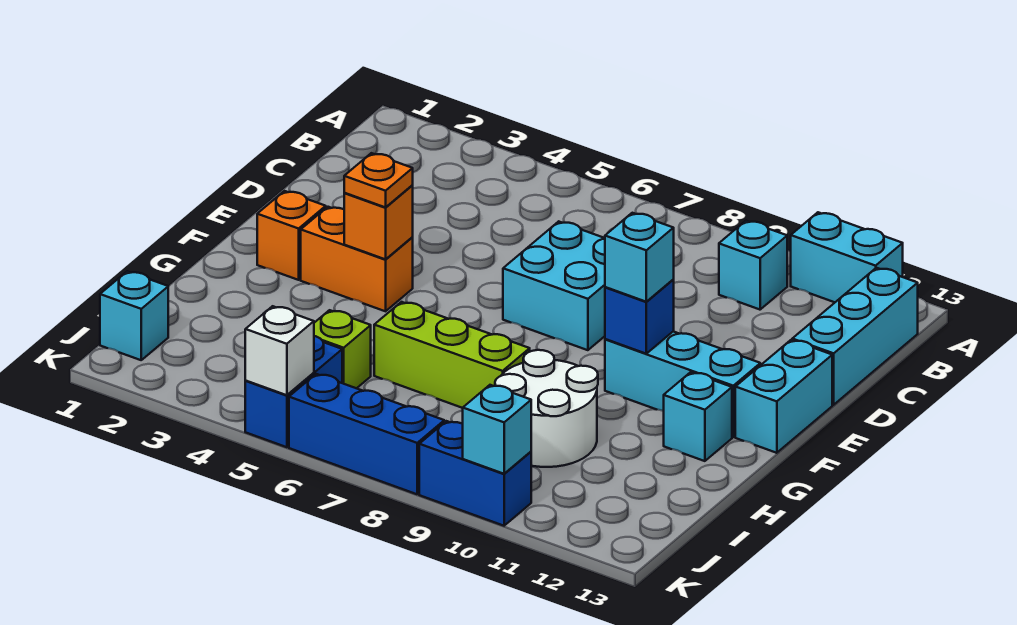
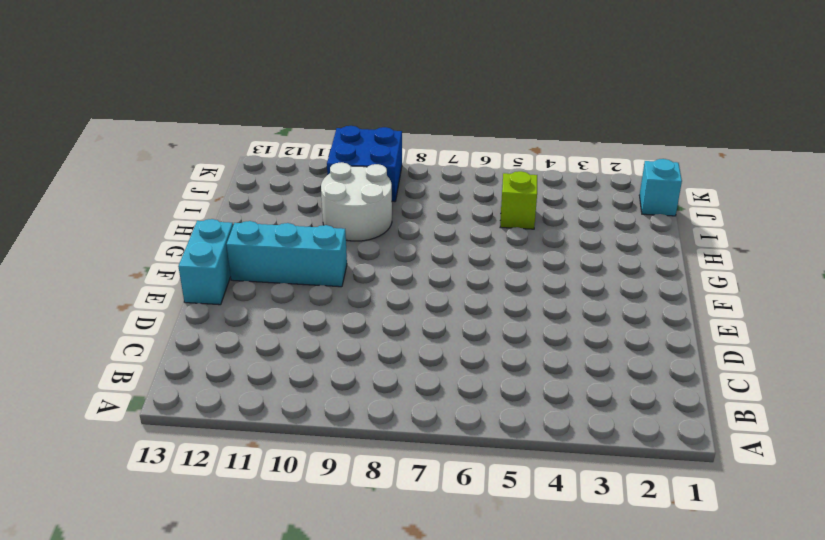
blue brick J9:K10 level 1 -> blue brick K9:K10 level 1
none -> cyan brick A11:A12 level 1
none -> cyan brick B10 level 1
none -> cyan brick B13:D13 level 1

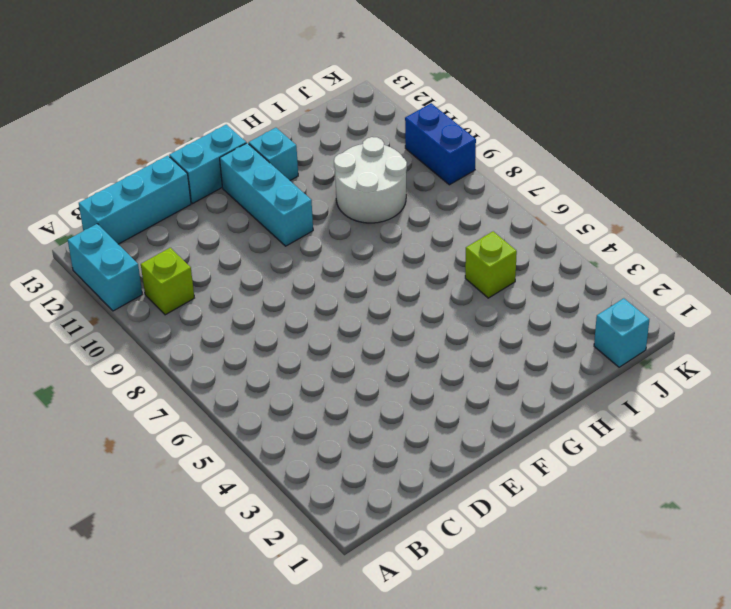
lime brick B10 level 1 -> cyan brick B10 level 1
none -> cyan brick D7:E8 level 1
none -> orange brick F2 level 1
none -> orange brick F3:F4 level 1

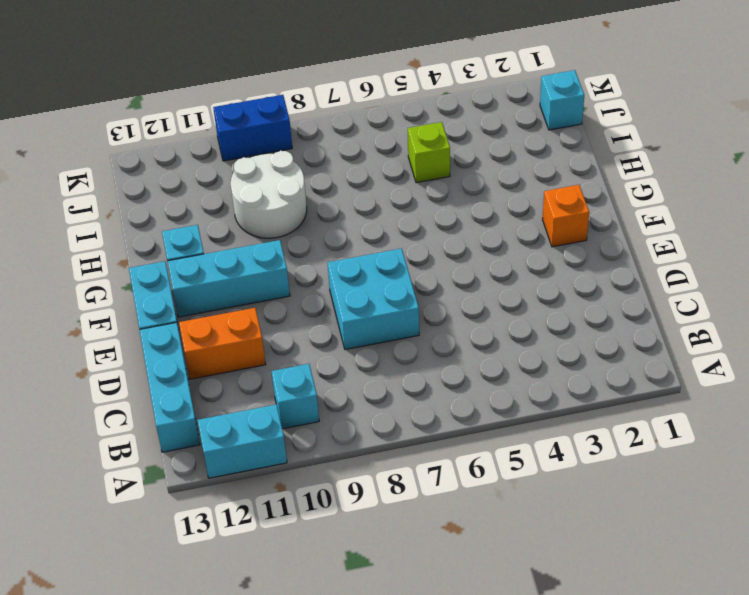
orange brick D11:D12 level 1 -> orange brick F3:F4 level 1
none -> lime brick H6:H8 level 1
none -> blue brick J5:K5 level 1
none -> blue brick K6:K8 level 1

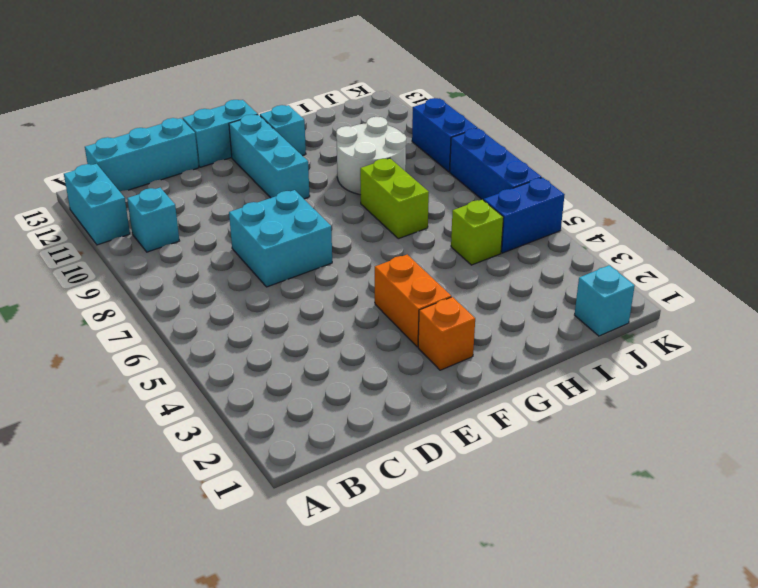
lime brick H7:H8 level 1 -> lime brick H6:H8 level 1
none -> orange brick F4 level 2
none -> blue brick F10 level 2
none -> white brick K5 level 2

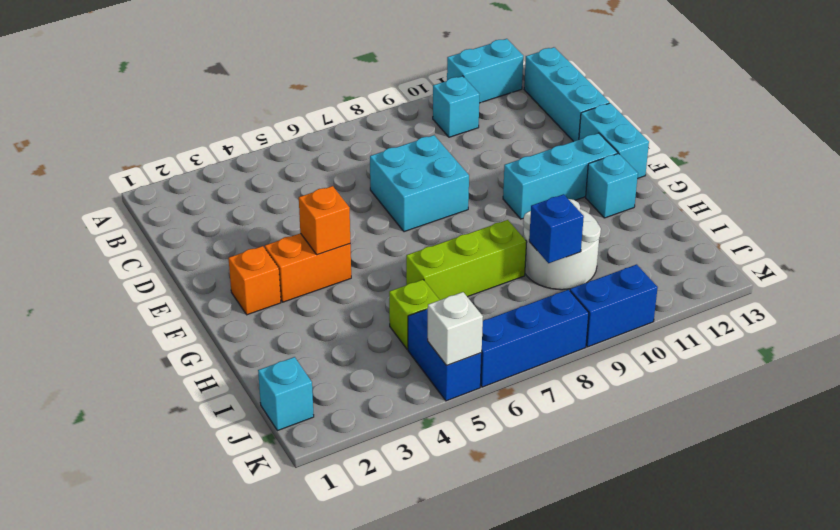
blue brick I9 level 2 -> blue brick F10 level 2
none -> cyan brick K10 level 2
none -> orange plate F4 level 3
none -> cyan brick F10 level 3

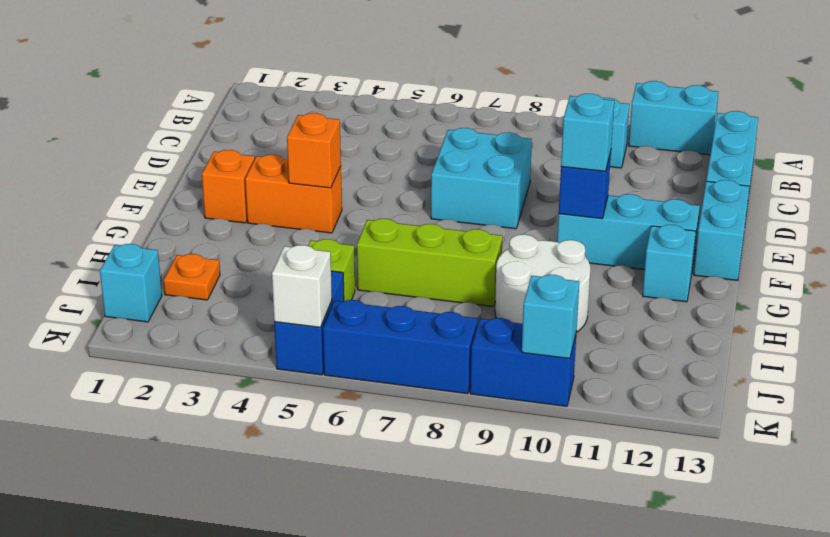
orange plate I2 level 1 -> orange plate F4 level 3

